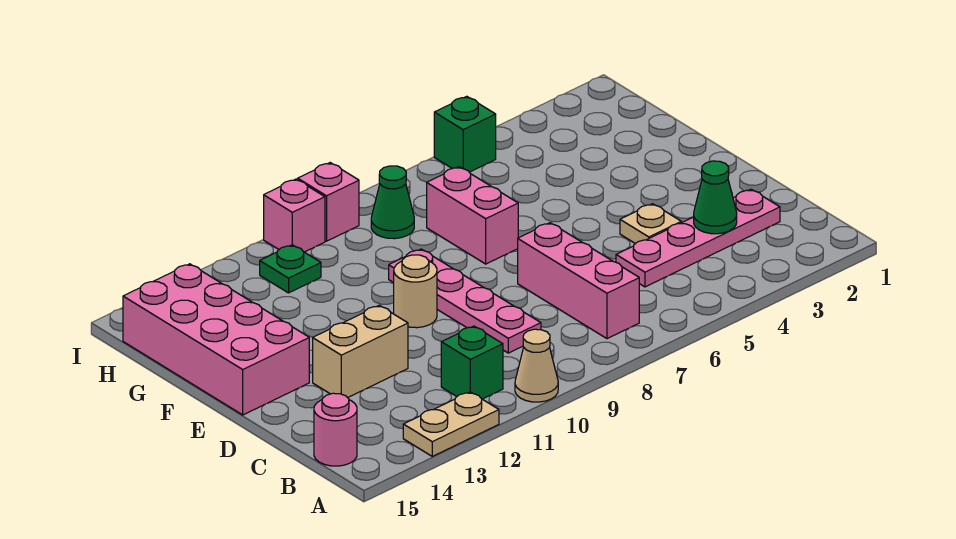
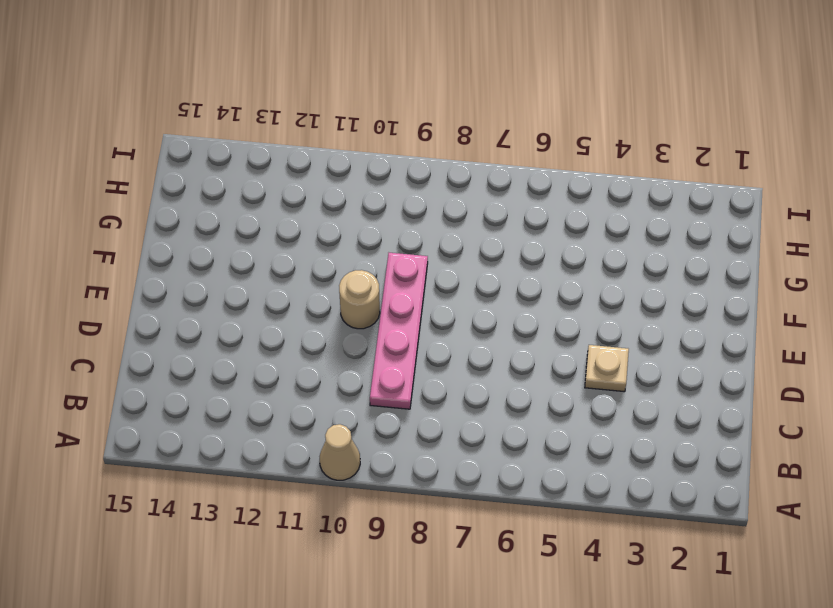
none -> tan plate A12:A13 level 1
none -> pink brick B7:D7 level 1
none -> green brick B11 level 1

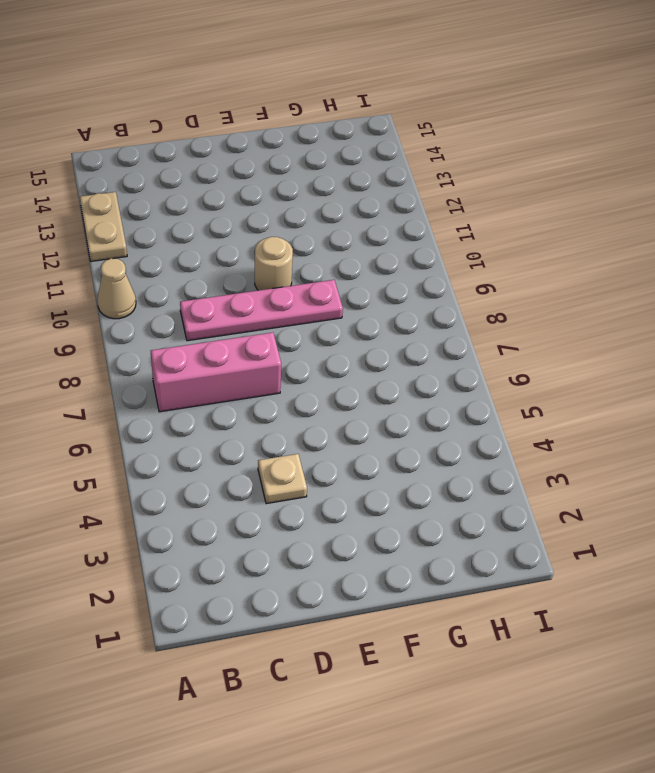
none -> green brick B11 level 1
none -> pink round brick B15 level 1
none -> pink plate C2:C5 level 1

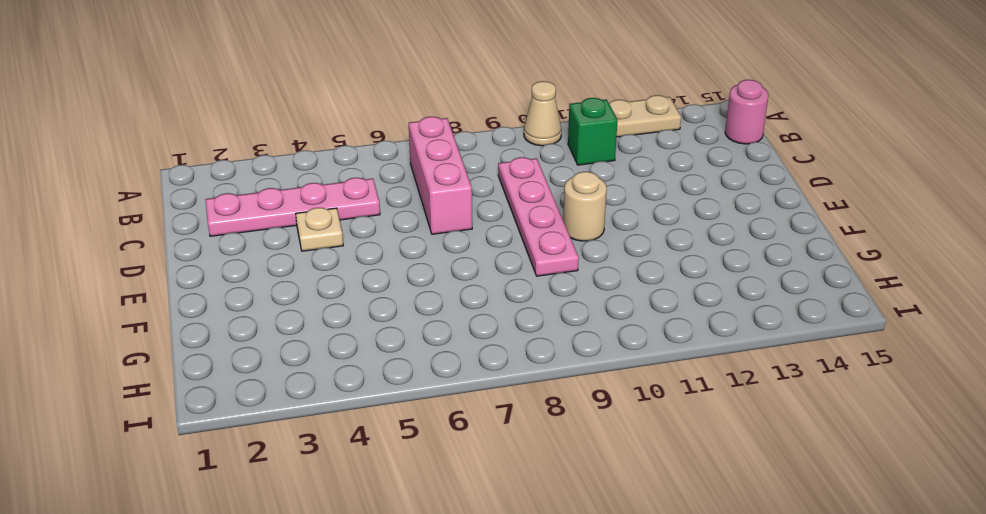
none -> tan brick D12:D13 level 1
none -> pink brick E14:H15 level 1
none -> pink brick F7:G7 level 1

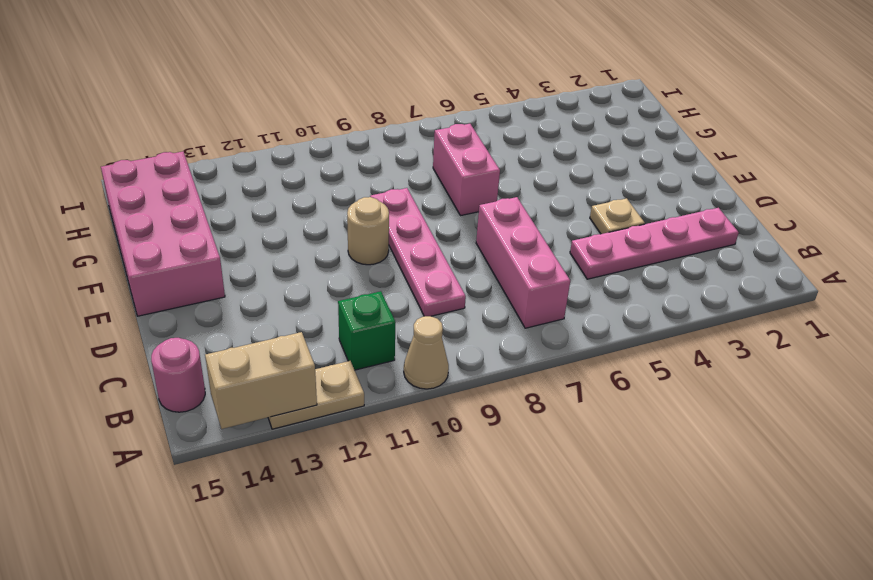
tan brick A13:A14 level 2 -> tan brick D12:D13 level 1
none -> green cone H8 level 1
none -> green plate H11 level 1
none -> green brick I5 level 1

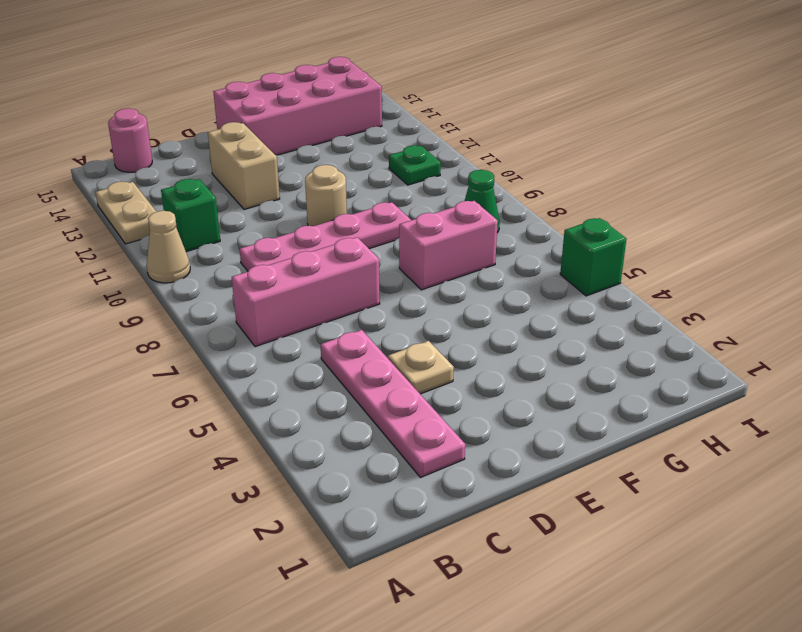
none -> pink brick I9 level 1
none -> pink brick I10 level 1
none -> green cone C3 level 2

